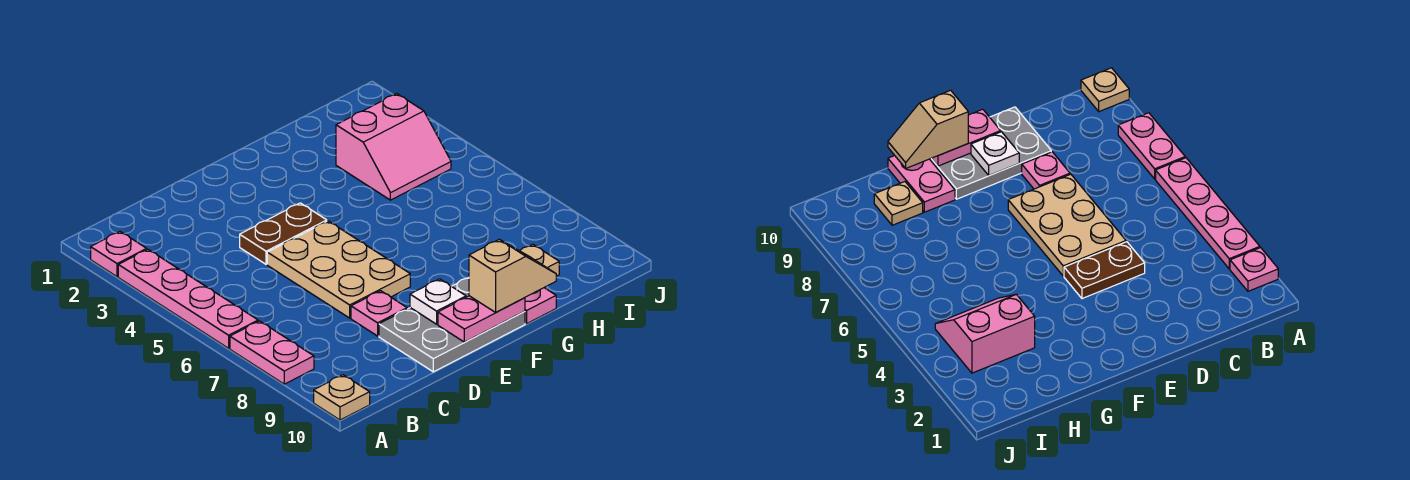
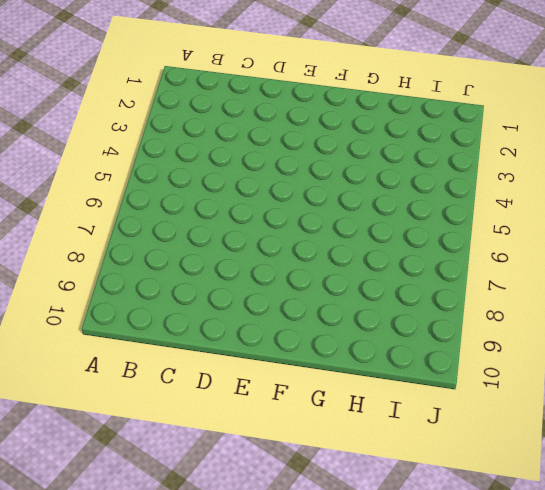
none -> pink plate A2 level 1
none -> pink plate A3:A6 level 1
none -> pink plate A7:A8 level 1

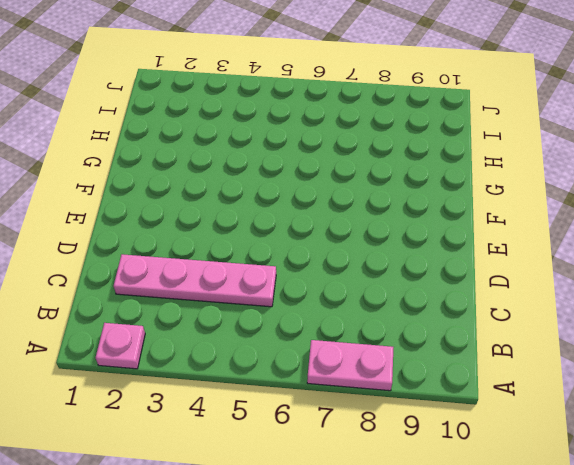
pink plate C2:C5 level 1 -> pink plate A3:A6 level 1
none -> tan plate A10 level 1
none -> brown plate D4:E4 level 1
none -> tan plate D5:E7 level 1

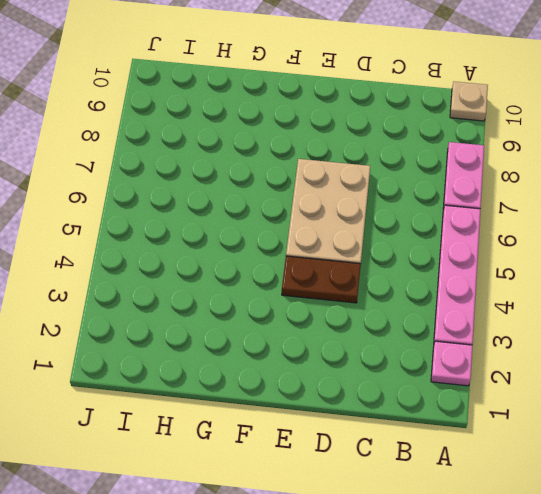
none -> pink plate D8 level 1
none -> grey plate D9:F10 level 1
none -> pink plate G9:G10 level 1

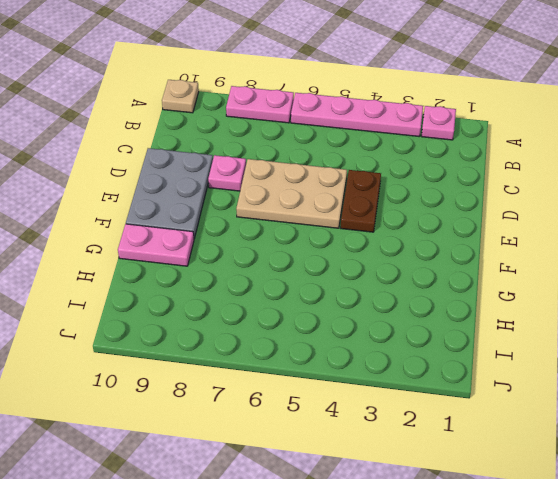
none -> pink slope H3:I4 level 1 top 3
none -> tan plate H9 level 1
none -> white plate E9 level 2

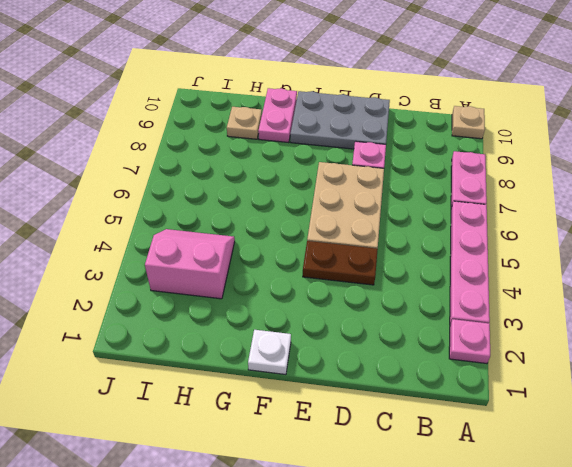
white plate F1 level 1 -> white plate E9 level 2
none -> pink plate E10:F10 level 2
none -> tan slope F10:G10 level 3 top F

